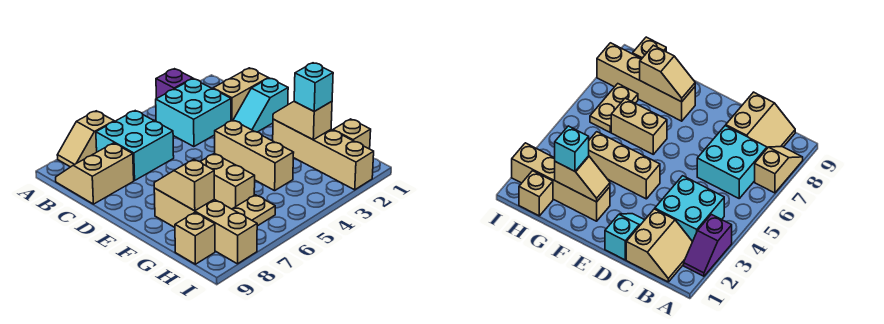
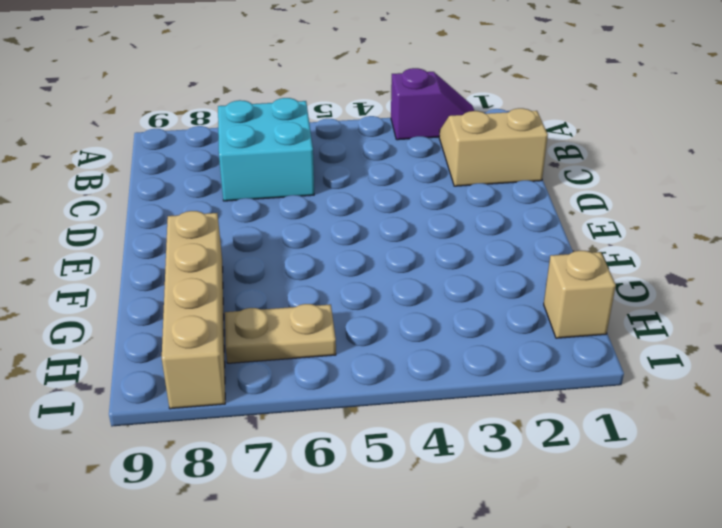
none -> tan slope A7:A8 level 1 top 7
none -> cyan brick B3:C4 level 1
none -> tan slope B8:C9 level 1 top C

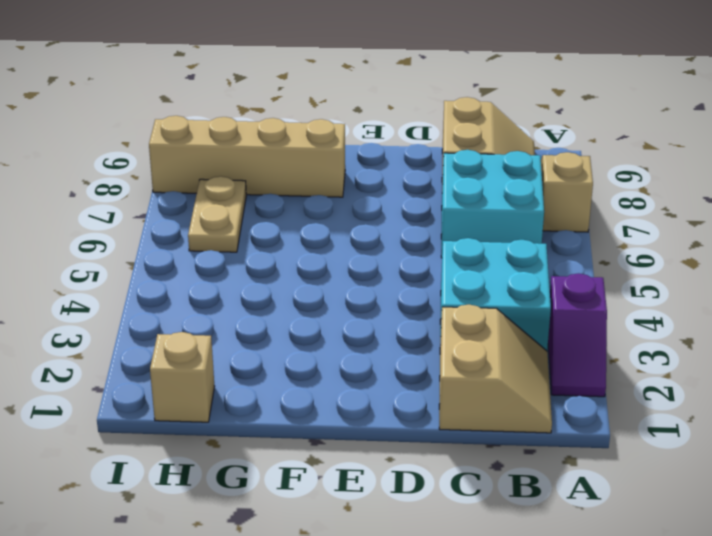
none -> cyan slope D1:D2 level 1 top 1
none -> tan brick E4:G4 level 1
none -> tan brick F2:I2 level 1

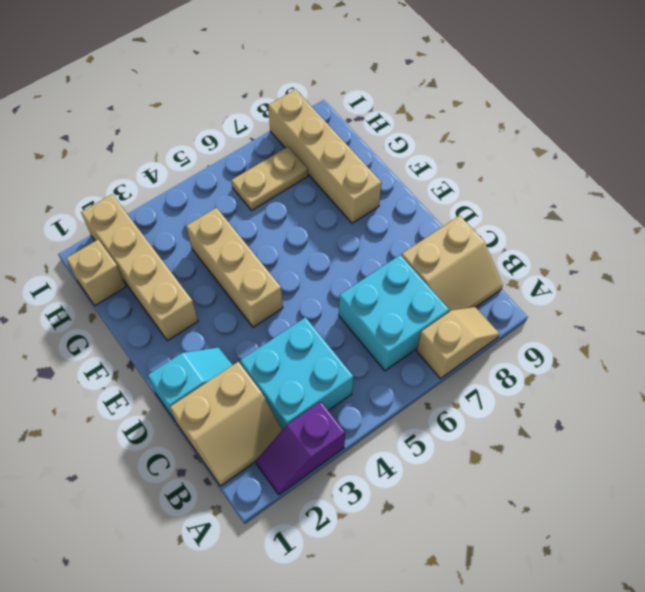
none -> tan brick F6:G6 level 1
none -> tan brick H9 level 1
none -> tan slope F2:G2 level 2 top G

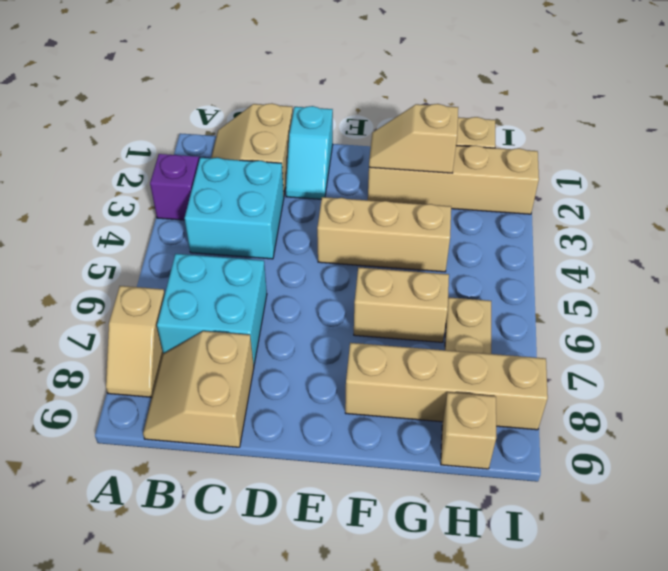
none -> tan slope F8:G8 level 2 top G
none -> cyan brick G2 level 3

